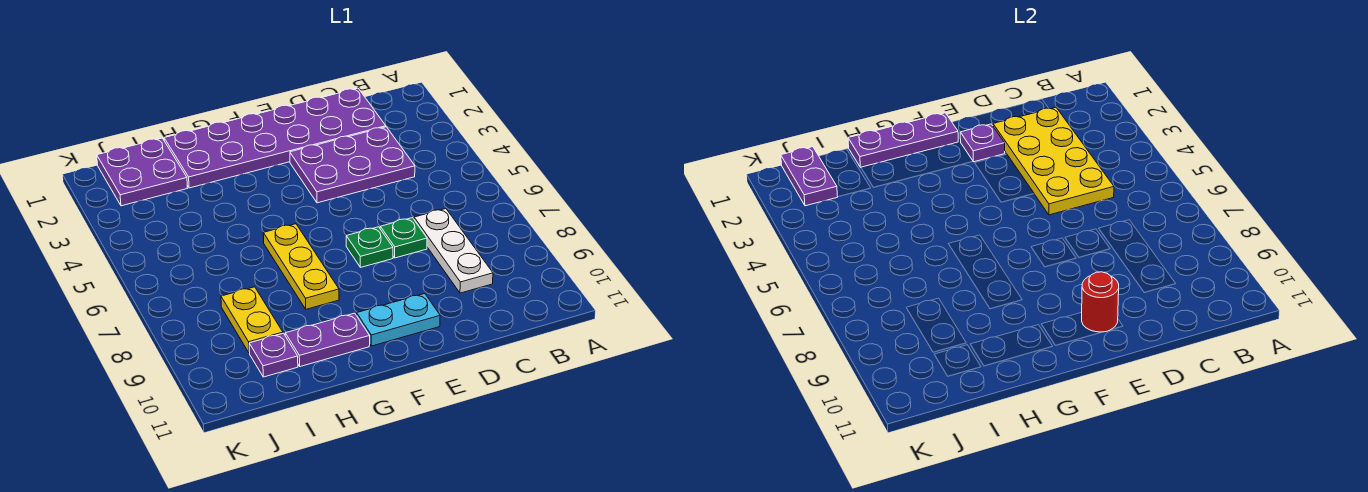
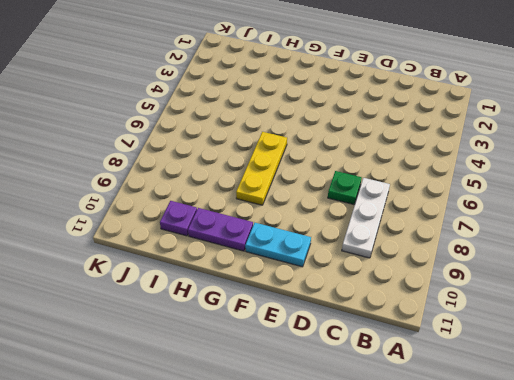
none -> purple plate C1:H2 level 1
none -> purple plate C3:E4 level 1
none -> green plate E7 level 1

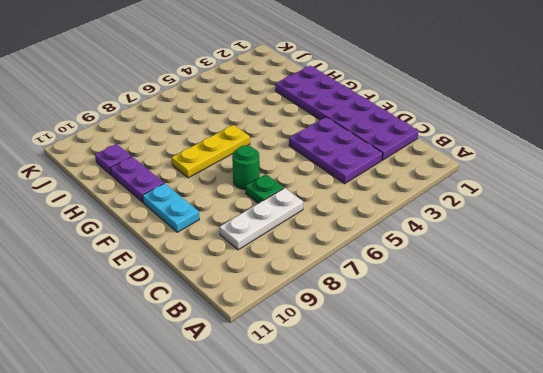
green round brick E7 level 1 -> green plate E7 level 1
none -> purple plate I1:J2 level 1
none -> yellow plate I8:I9 level 1
none -> yellow plate C2:D5 level 2

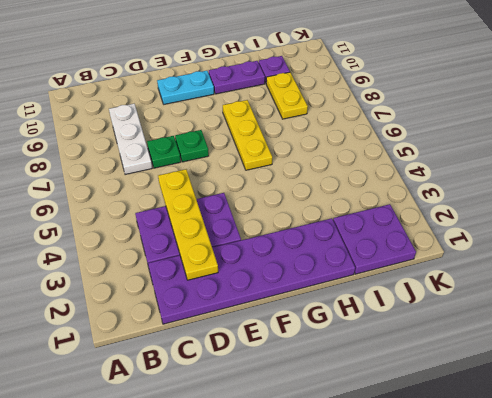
yellow plate D2:D5 level 2 -> yellow plate C2:D5 level 2
none -> purple plate E2 level 2
none -> red round brick E10 level 2
none -> purple plate F1:H1 level 2

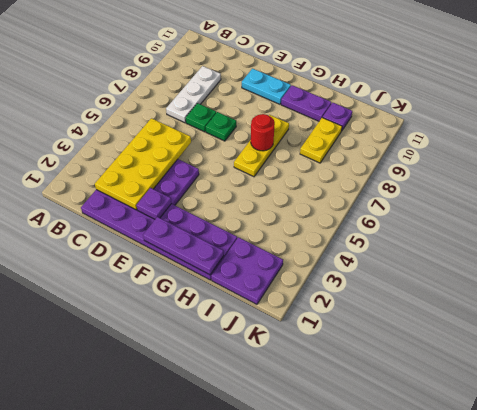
red round brick G7 level 2 -> red round brick E10 level 2
none -> purple plate J1:J2 level 2

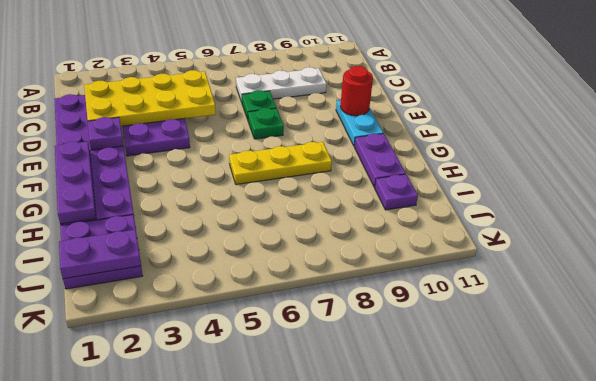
none -> yellow plate I8:I9 level 1

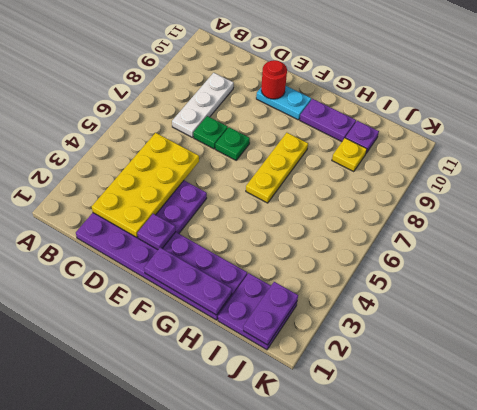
yellow plate I9 level 1 -> yellow plate I8:I9 level 1

